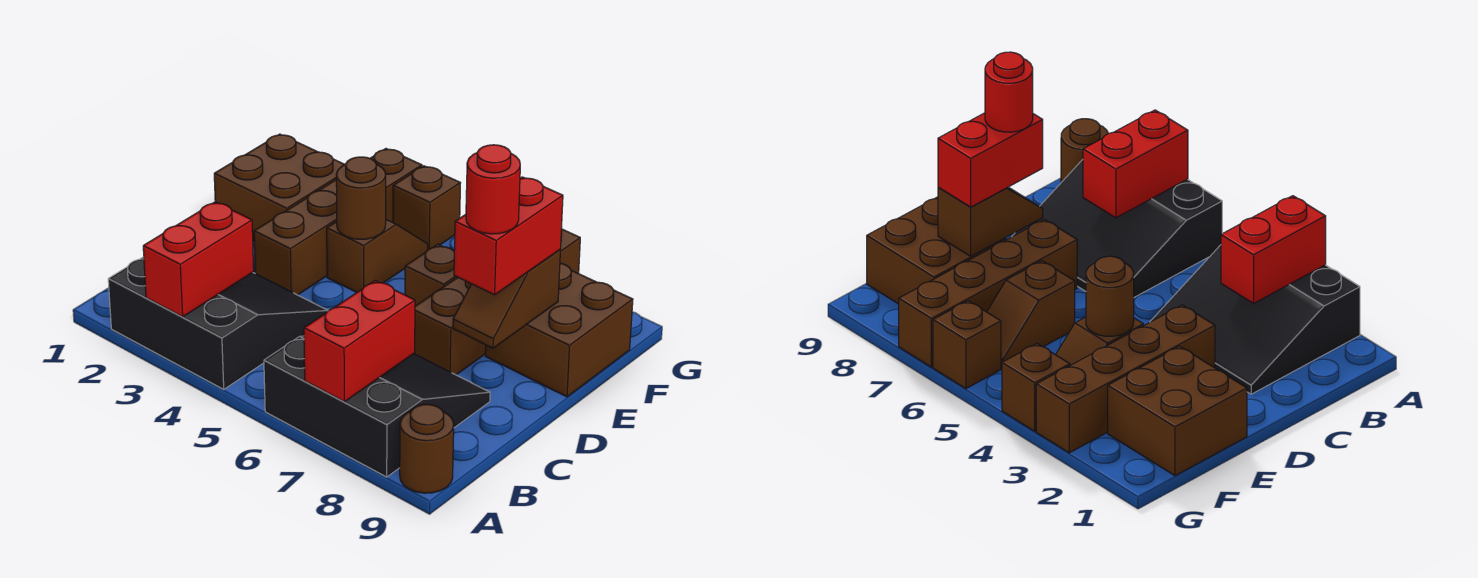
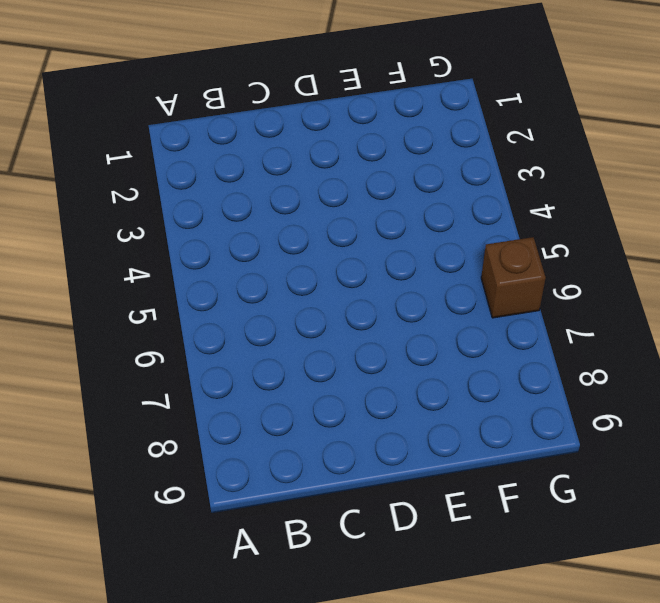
none -> black slope A2:C4 level 1 top A
none -> black slope A6:C8 level 1 top A
none -> brown round brick A9 level 1

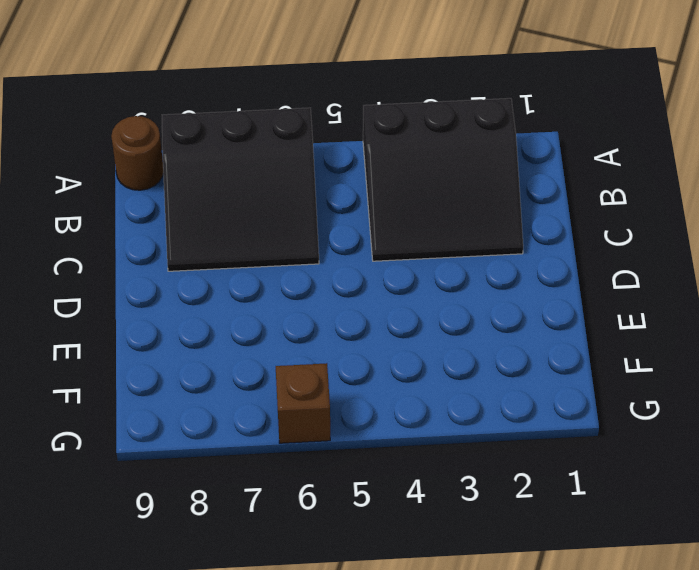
none -> brown brick D3:G3 level 1
none -> brown brick D7:G7 level 1
none -> brown brick E1:F2 level 1

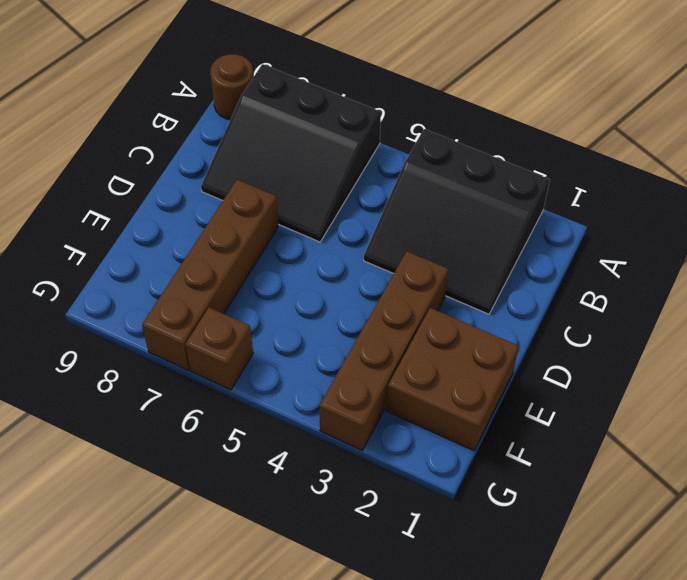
none -> brown slope E4:F4 level 1 top E
none -> brown slope E6:F6 level 1 top E
none -> brown brick E8:F9 level 1

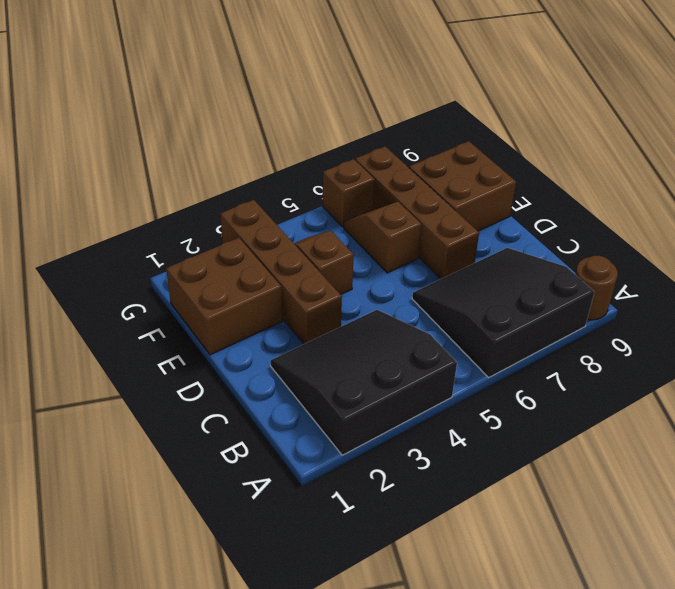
none -> brown brick G4 level 1
none -> red brick A3:B3 level 2
none -> red brick A7:B7 level 2

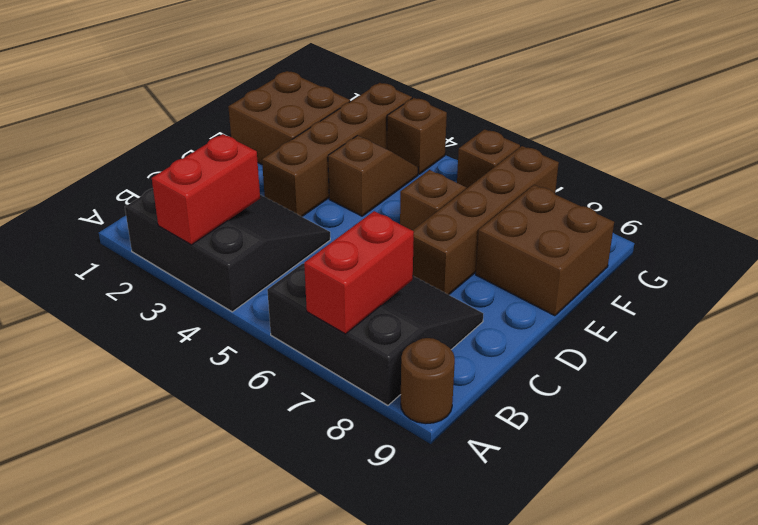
none -> brown slope D8:E8 level 2 top E
none -> brown round brick E4 level 2
none -> red brick D8:E8 level 3

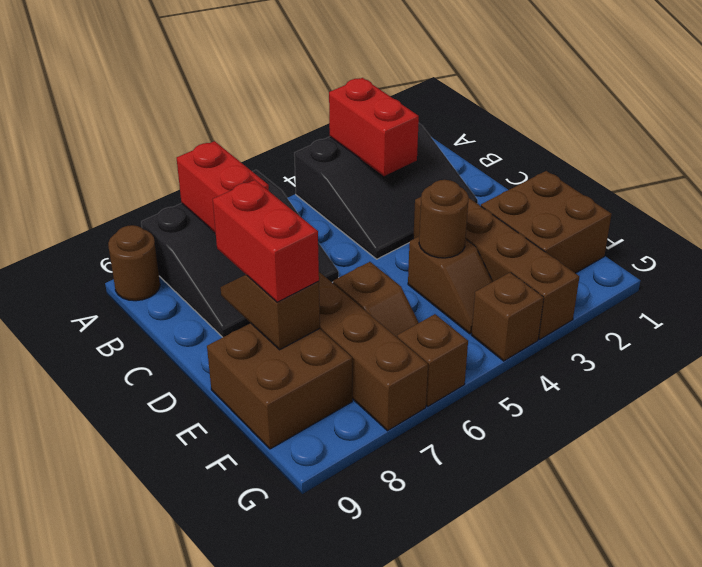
none -> red round brick D8 level 4

